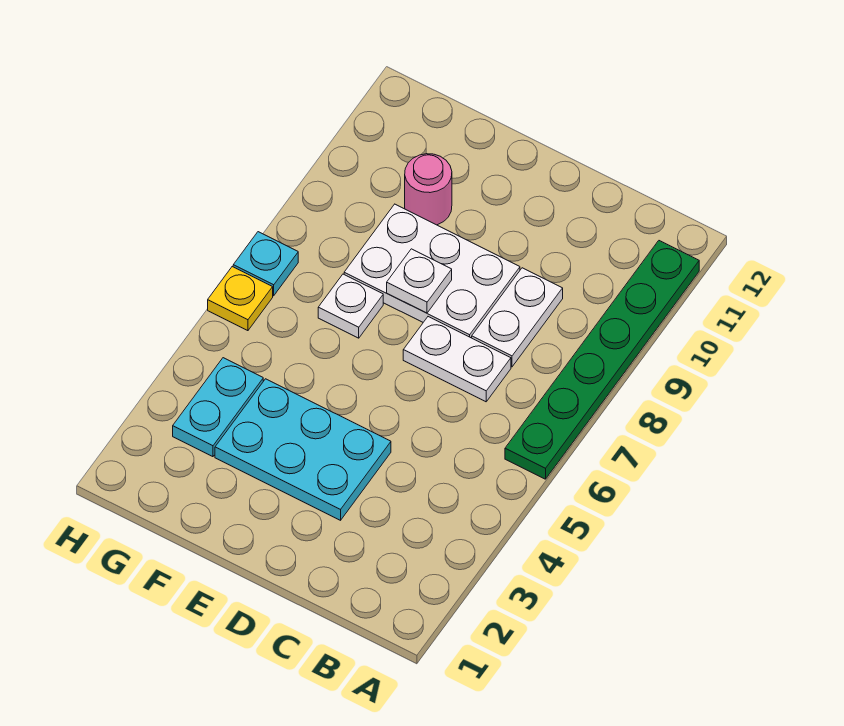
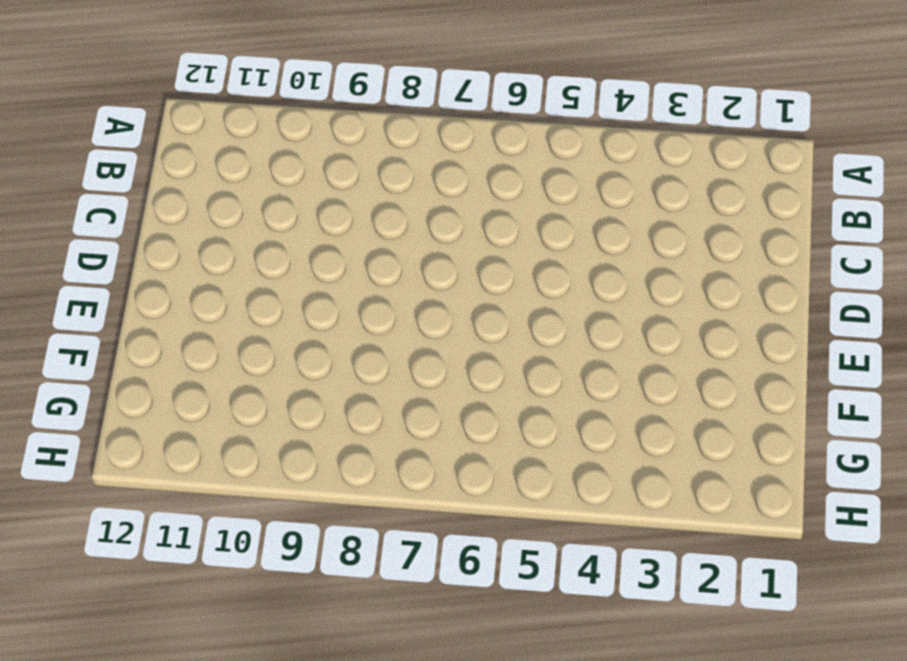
none -> green plate A6:A11 level 1
none -> white plate C7:D7 level 1

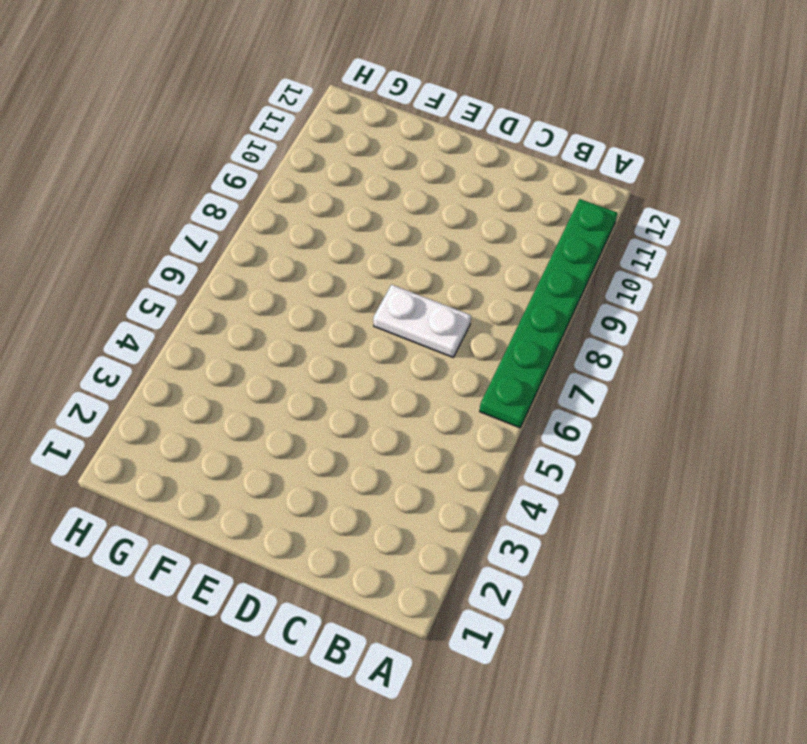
none -> white plate C8:C9 level 1
none -> cyan plate D3:F4 level 1

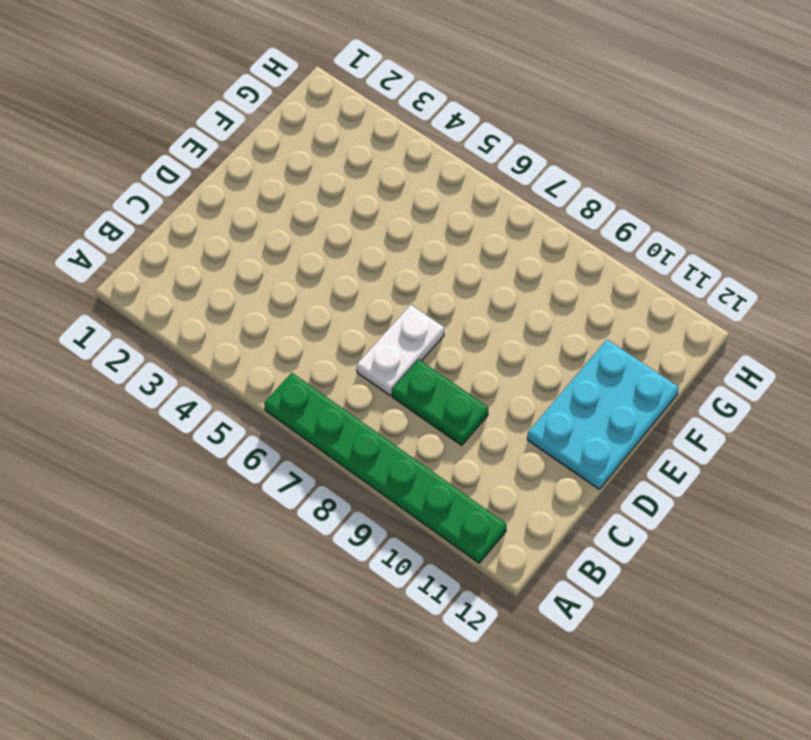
green plate C8:C9 level 1 -> white plate C8:C9 level 1
cyan plate D11:F12 level 1 -> cyan plate D3:F4 level 1
none -> white plate D8:F9 level 1
none -> white plate F7 level 1

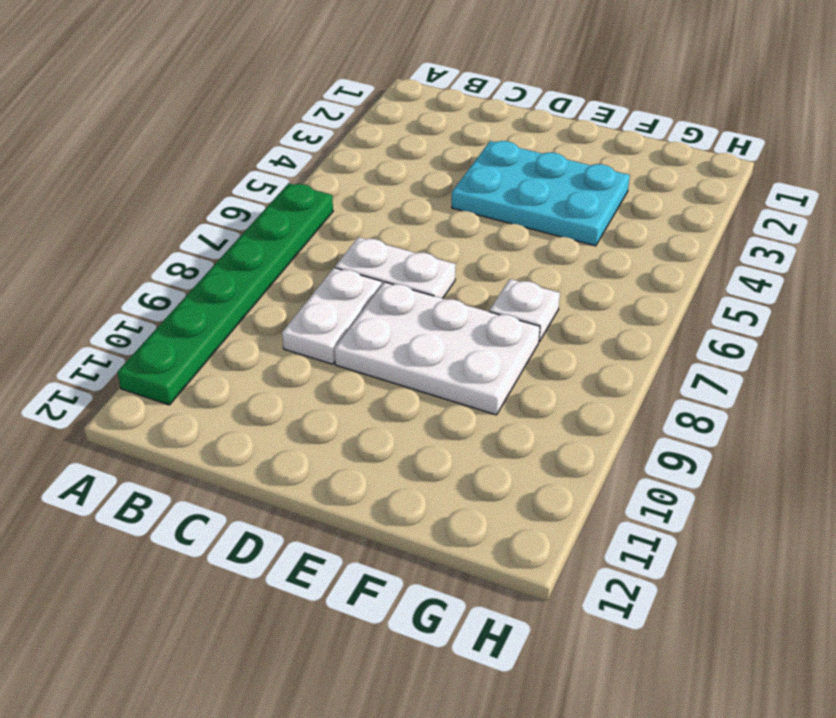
none -> pink round brick F10 level 1
none -> cyan plate G3:G4 level 1

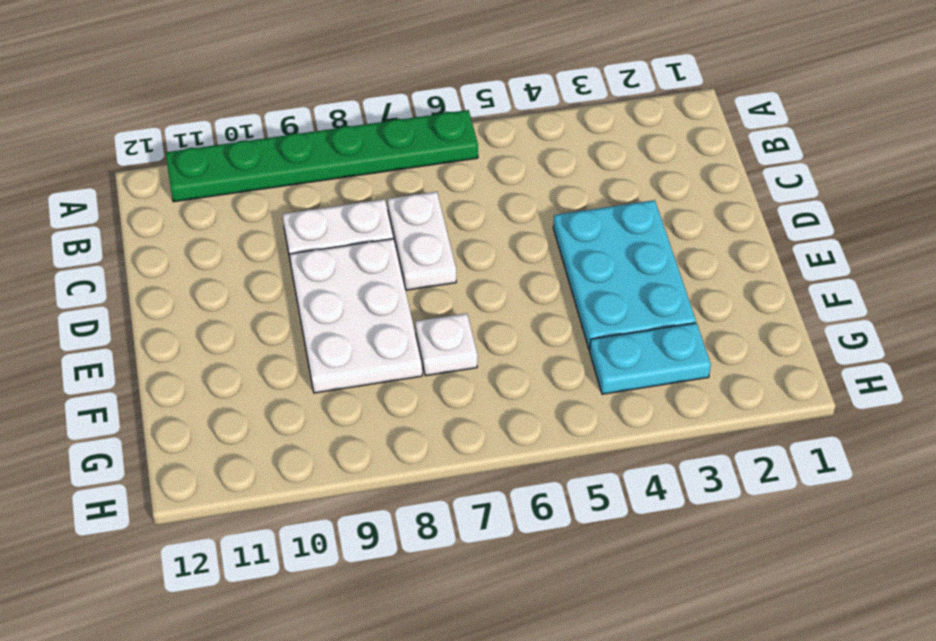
none -> pink round brick F10 level 1
none -> yellow plate H6 level 1

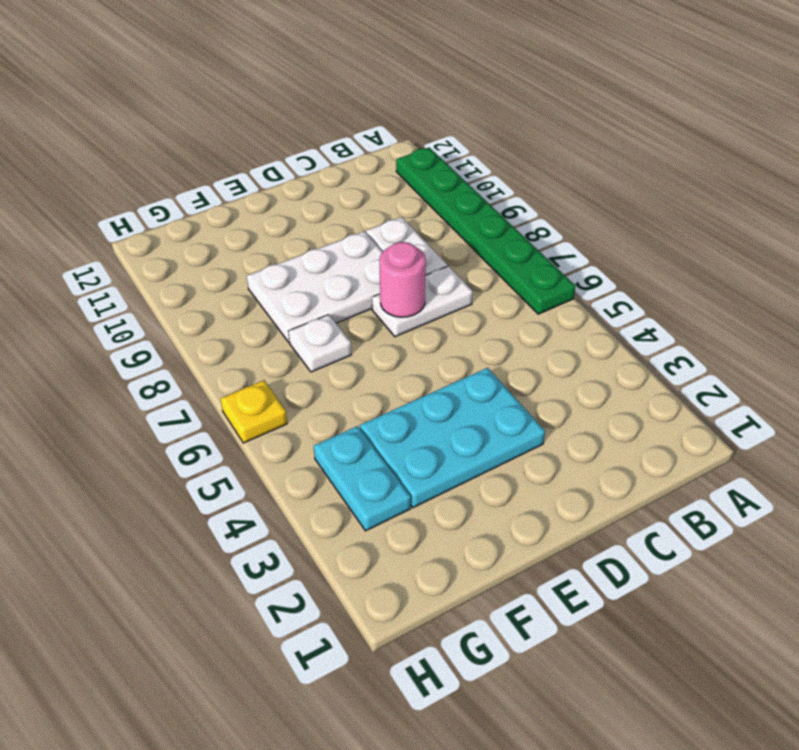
pink round brick D7 level 2 -> pink round brick F10 level 1
none -> cyan plate H7 level 1
none -> white plate E8 level 2

